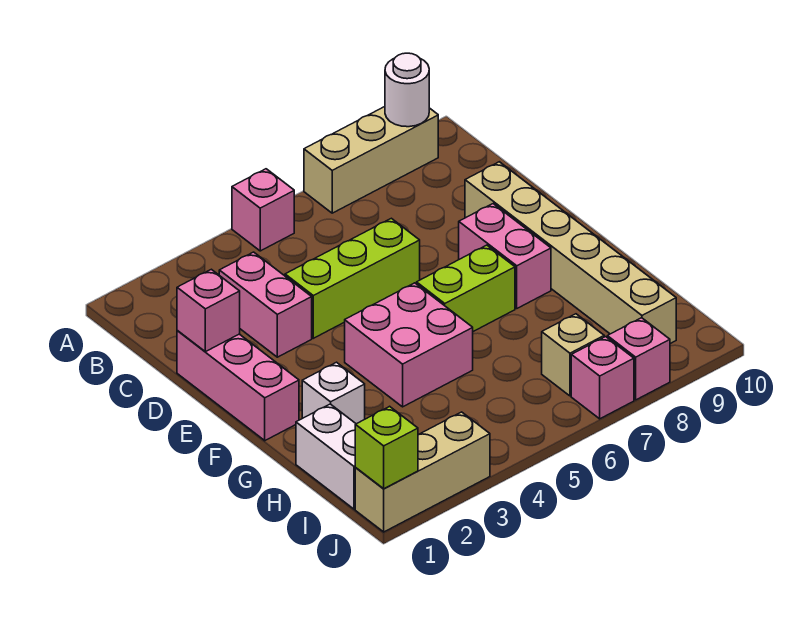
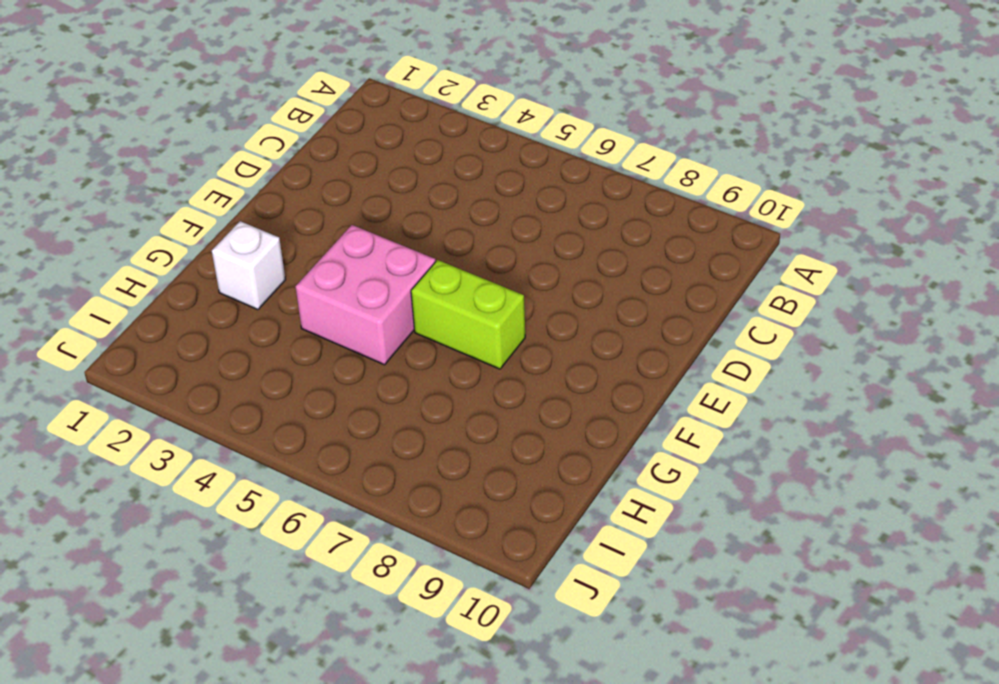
none -> pink brick A5 level 1
none -> tan brick A7:A9 level 1
none -> pink brick C3:D3 level 1

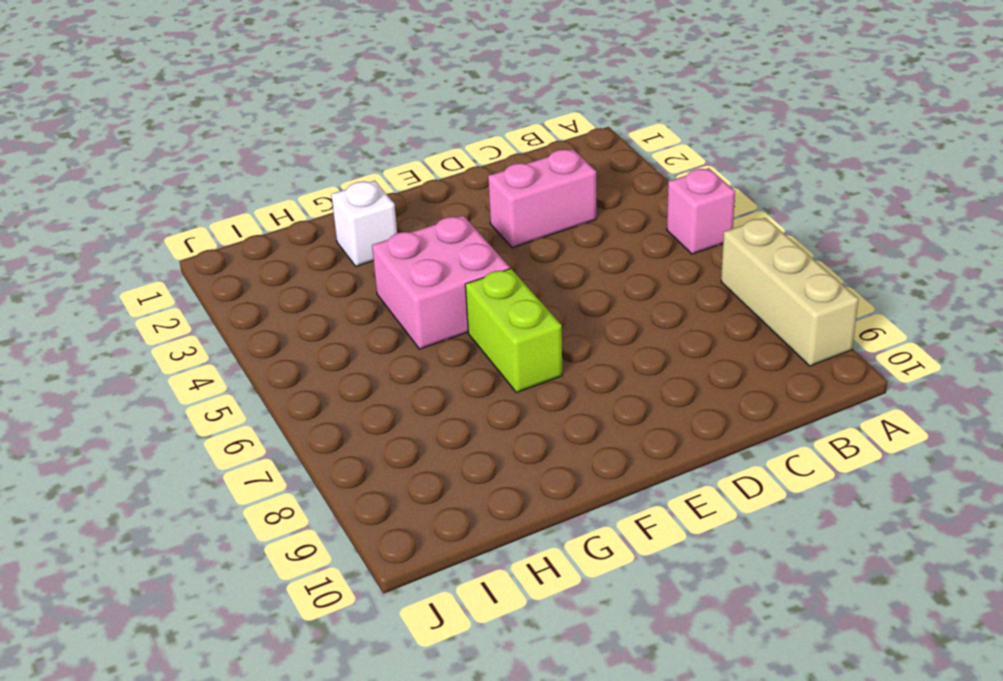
none -> pink brick D1:F1 level 1
none -> lime brick D4:D6 level 1
none -> tan brick D9:I9 level 1

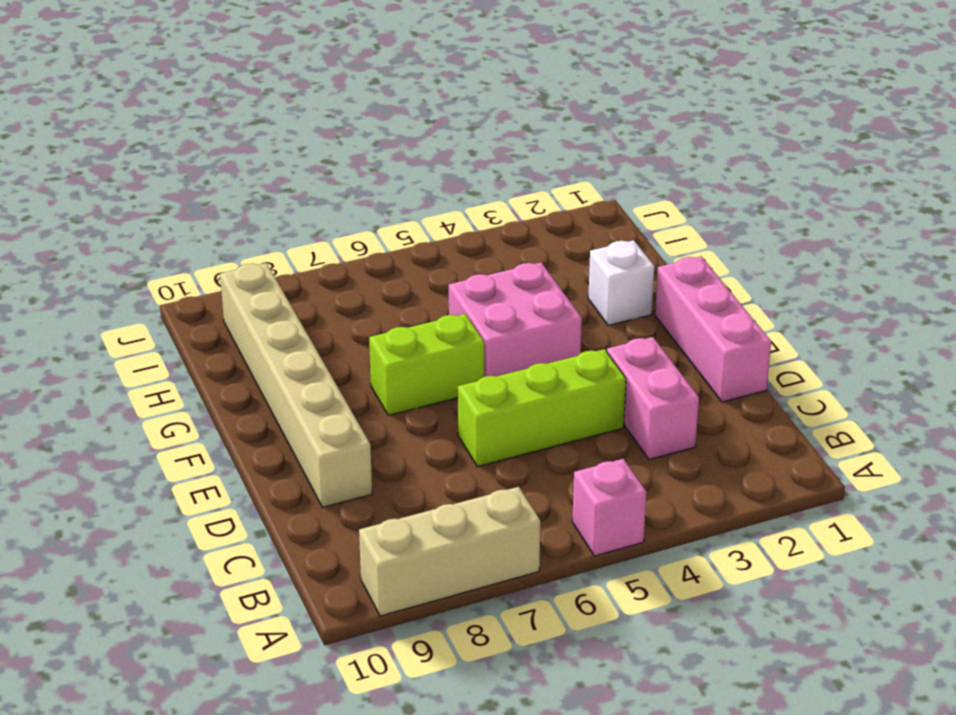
none -> pink brick E8:F8 level 1
none -> white brick H1:I1 level 1
none -> tan brick I7 level 1

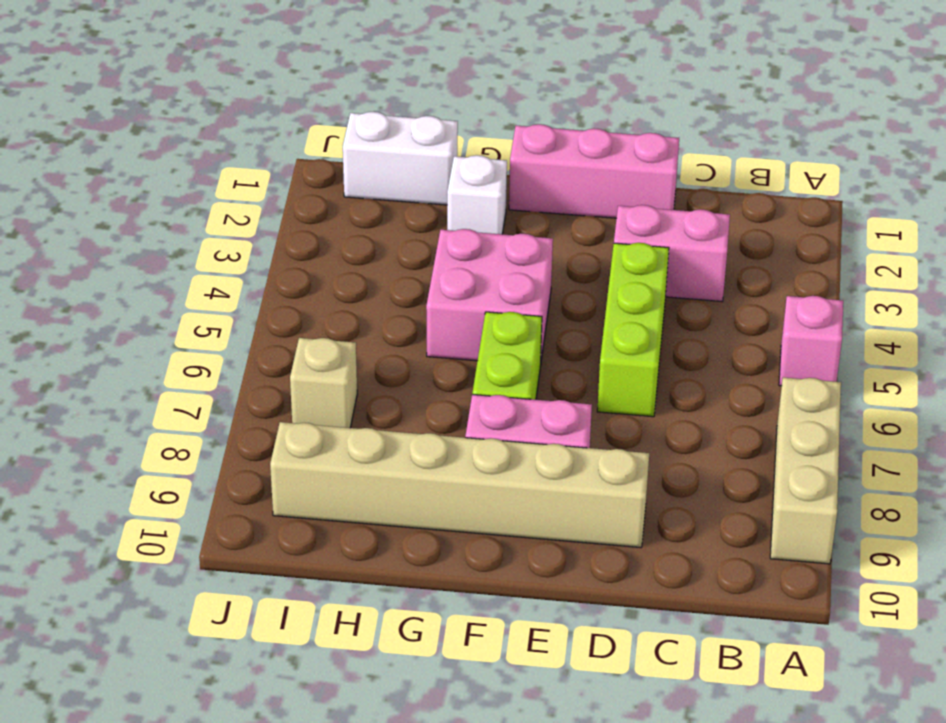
none -> tan brick J1:J3 level 1
none -> pink brick J7 level 1
none -> pink brick J8 level 1

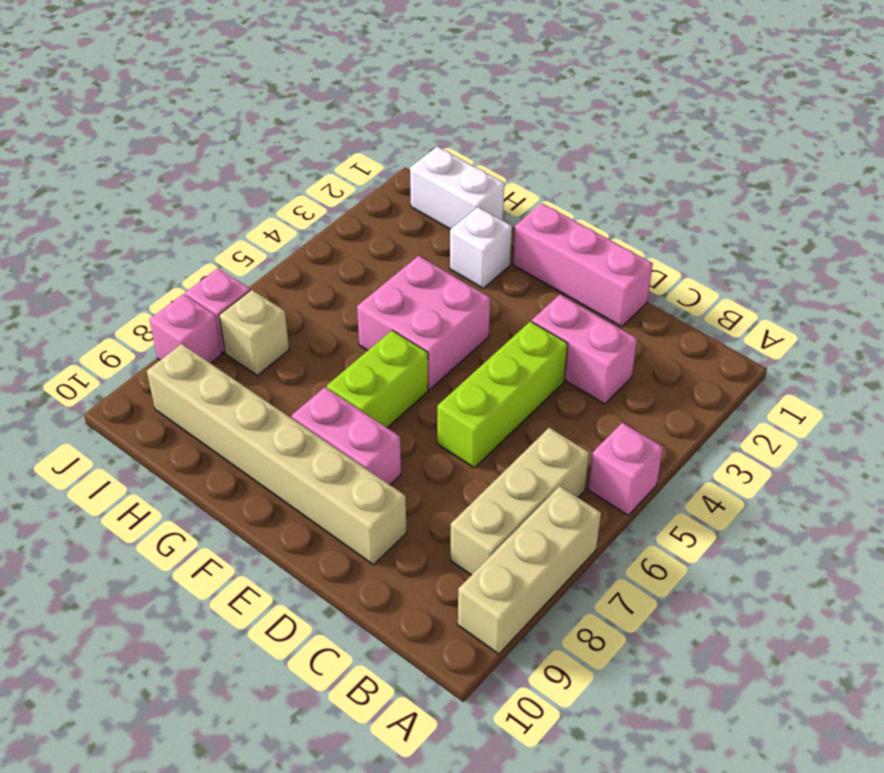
tan brick B6:B8 level 1 -> tan brick J1:J3 level 1
none -> white round brick A9 level 2
none -> pink brick D1 level 2
none -> lime brick J1 level 2

